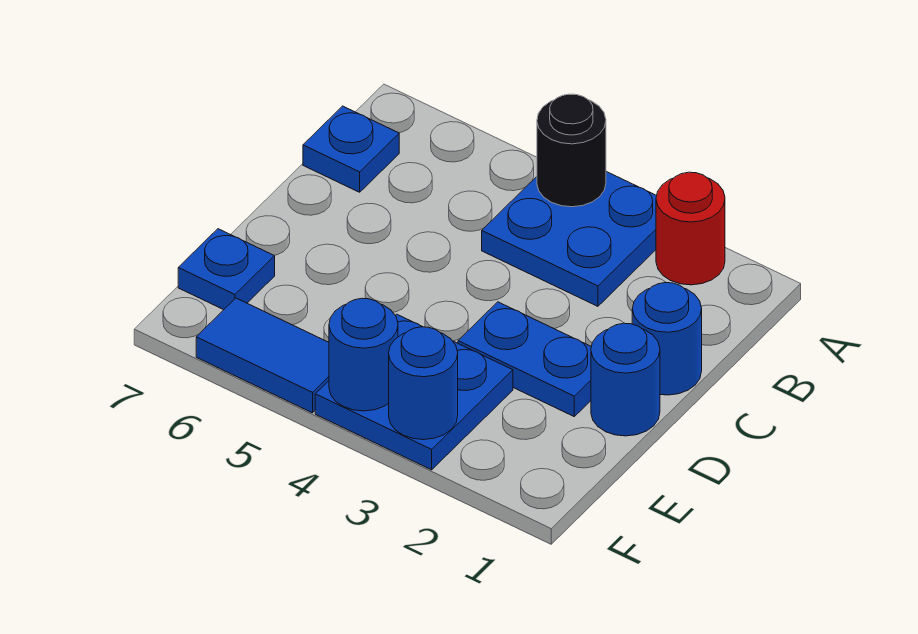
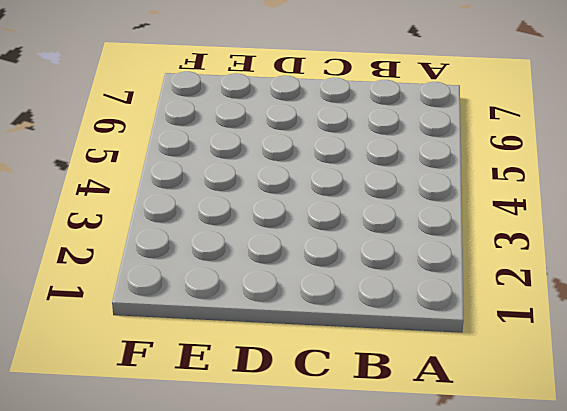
none -> red round brick A2 level 1
none -> blue plate A3:B4 level 1
none -> blue plate B7 level 1

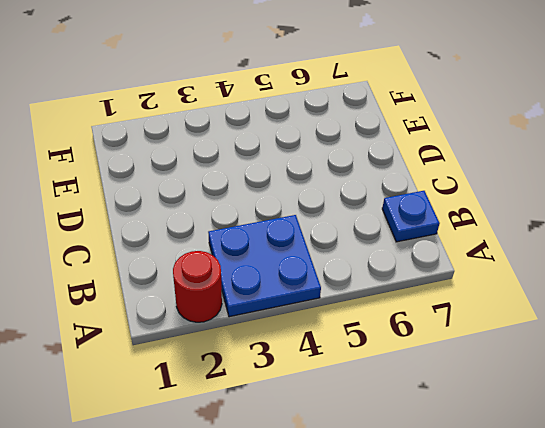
none -> blue round brick C1 level 1
none -> blue round brick D1 level 1
none -> blue plate D2:D3 level 1

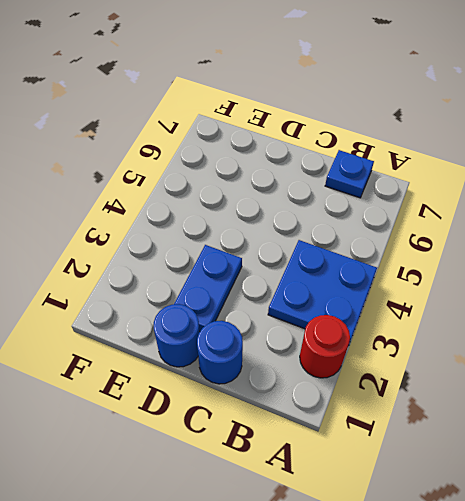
none -> blue plate E3:F4 level 1
none -> blue plate E7 level 1
none -> blue tile F5:F6 level 1

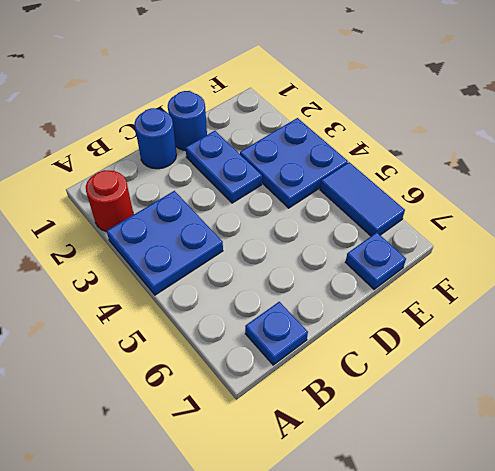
none -> black round brick A4 level 2
none -> blue round brick F3 level 2
none -> blue round brick F4 level 2

